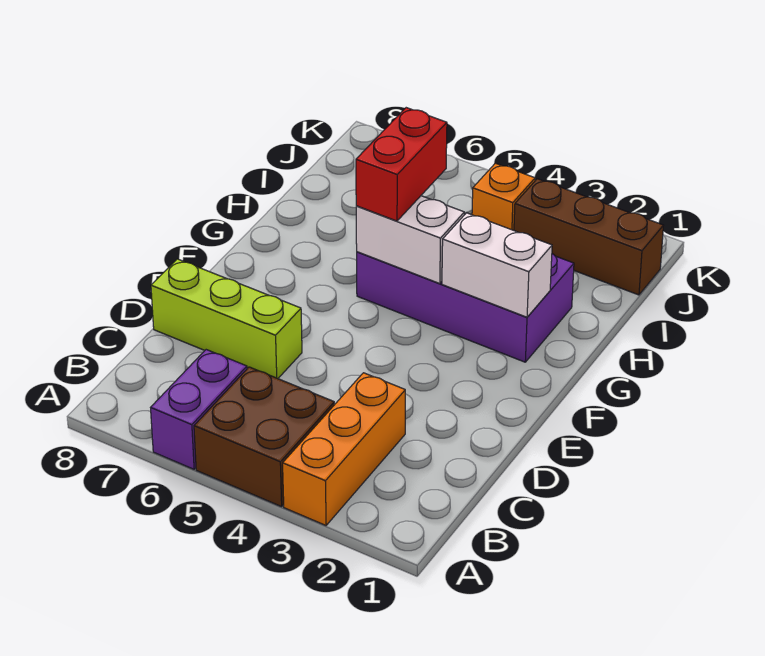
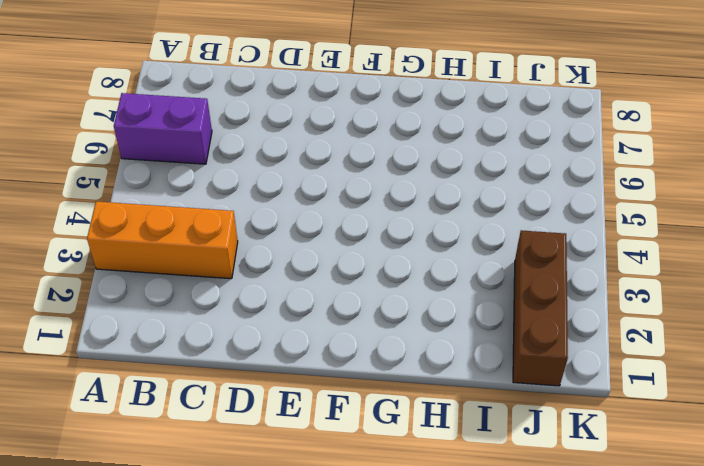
none -> brown brick A4:B5 level 1
none -> lime brick D6:D8 level 1

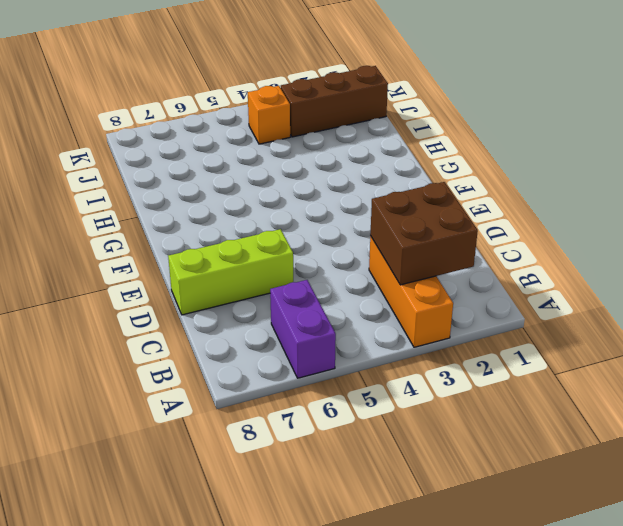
brown brick B2:C3 level 2 -> brown brick A4:B5 level 1
none -> purple brick G2:H5 level 1
none -> white brick G2:G3 level 2

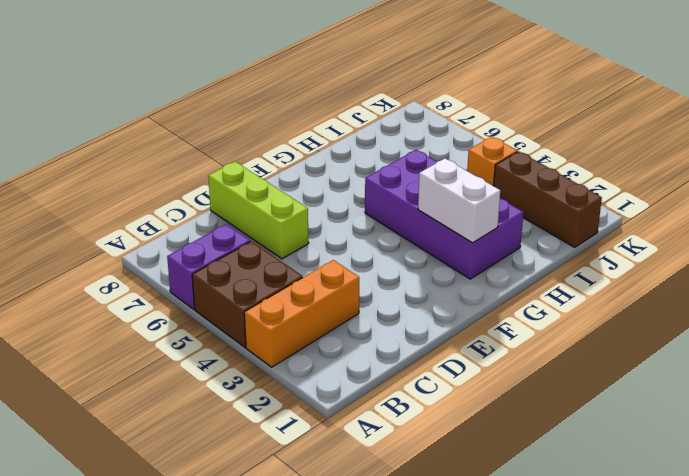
none -> white brick G4:G5 level 2
none -> red brick G5:H5 level 3

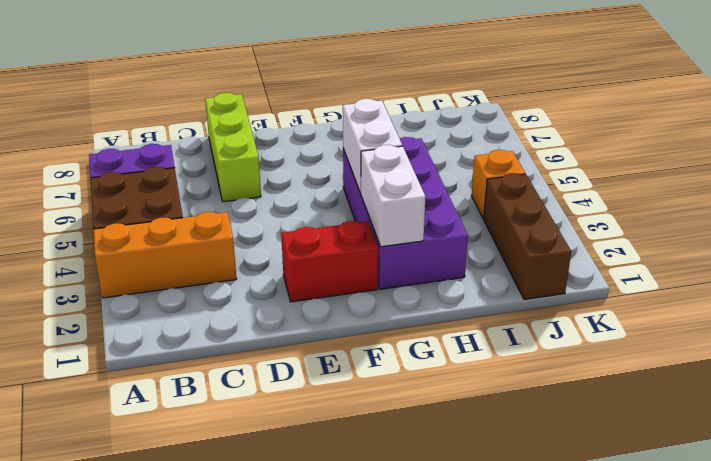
red brick E2:F2 level 1 -> red brick G5:H5 level 3

